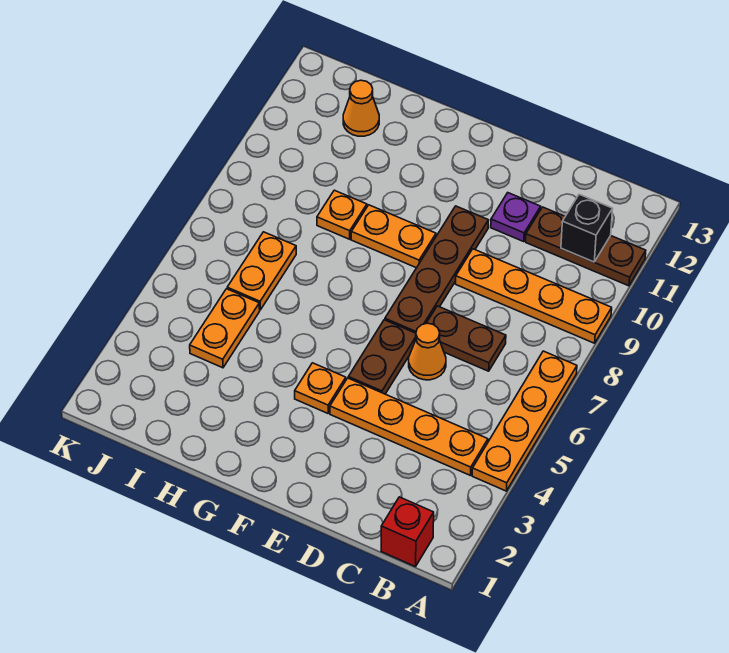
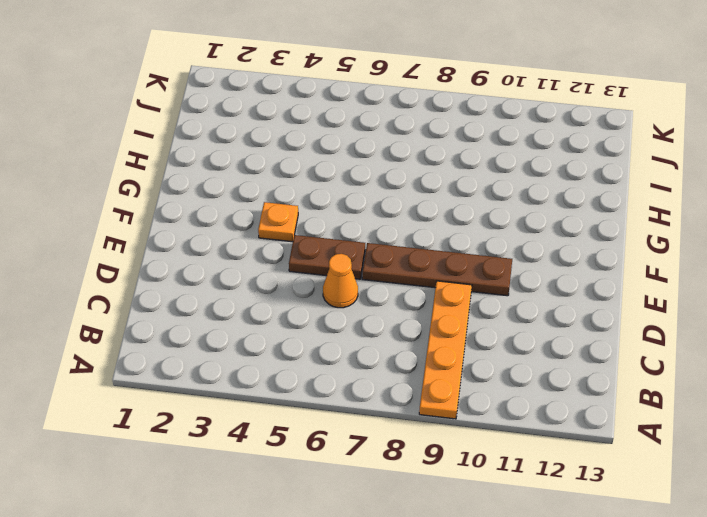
none -> orange plate A4:A7 level 1
none -> brown plate A11:C11 level 1
none -> red brick B1 level 1

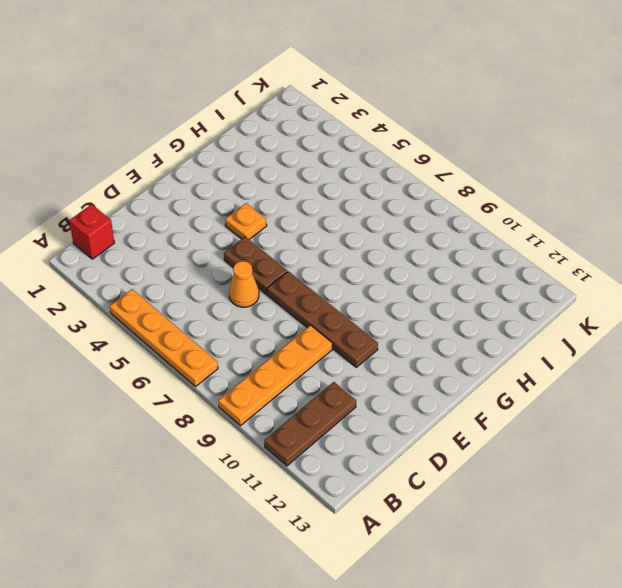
none -> orange plate B4:E4 level 1
none -> brown plate C7:D7 level 1
none -> purple plate D11 level 1

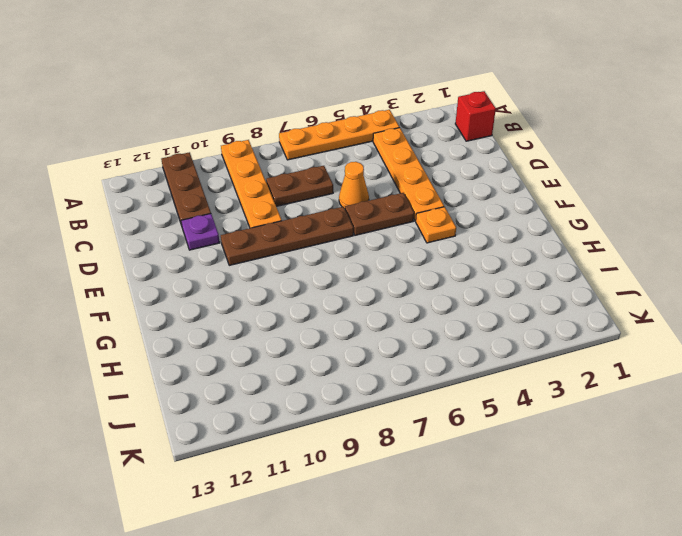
brown plate C7:C8 level 1 -> brown plate C7:D7 level 1
none -> orange plate F9:G9 level 1
none -> orange plate H9 level 1
none -> orange plate I4:I5 level 1

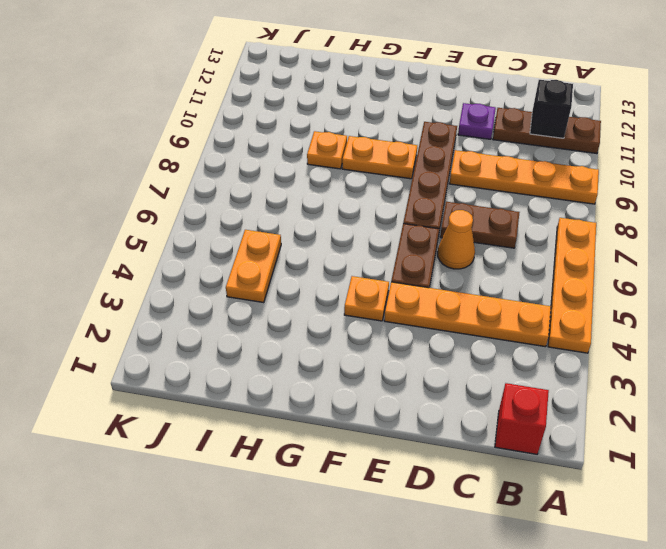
none -> orange plate I6:I7 level 1
none -> orange cone I12 level 1

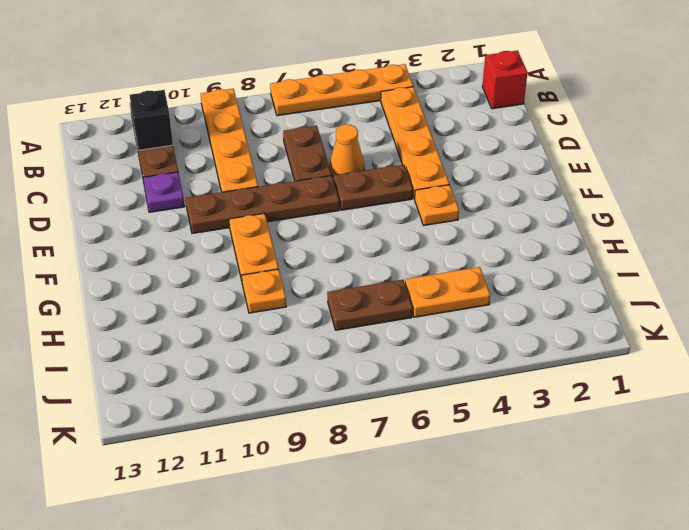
brown plate I6:I7 level 1 -> orange plate I6:I7 level 1
none -> orange cone I12 level 1

